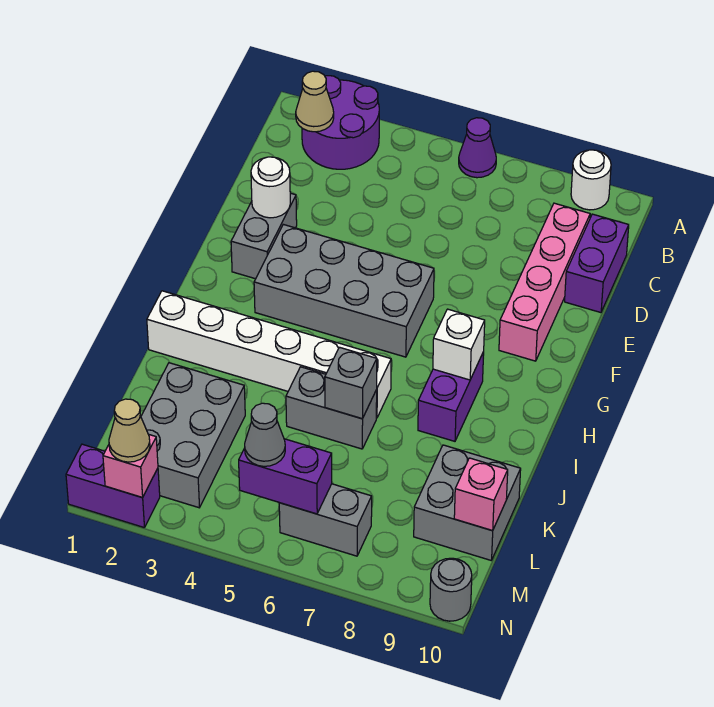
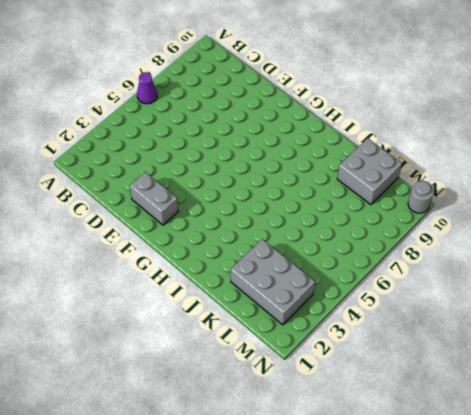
none -> purple round brick A2:B3 level 1
none -> white round brick A9 level 1
none -> pink brick C9:F9 level 1

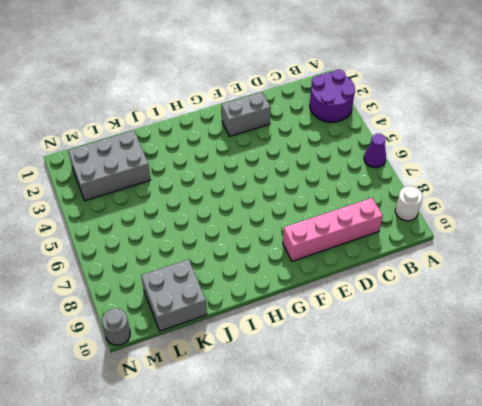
none -> purple brick C10:D10 level 1
none -> grey brick F3:G6 level 1
none -> purple brick H8:I8 level 1

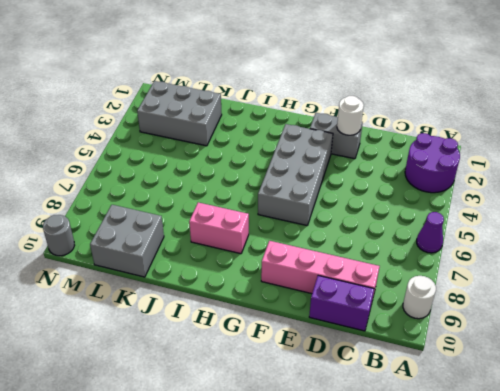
pink brick H8:I8 level 1 -> purple brick H8:I8 level 1
none -> white brick I1:I6 level 1
none -> grey brick J5:J6 level 1
none -> grey brick M6:M7 level 1

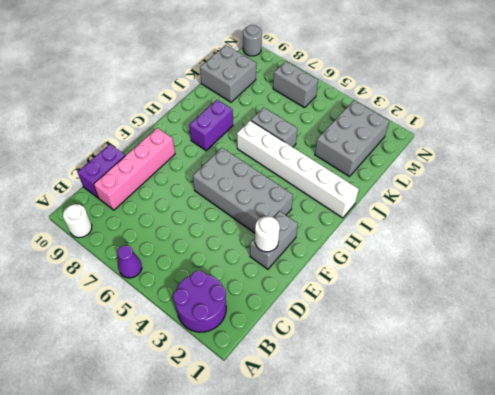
none -> purple brick N1:N2 level 1
none -> tan cone B2 level 2
none -> white brick H8 level 2

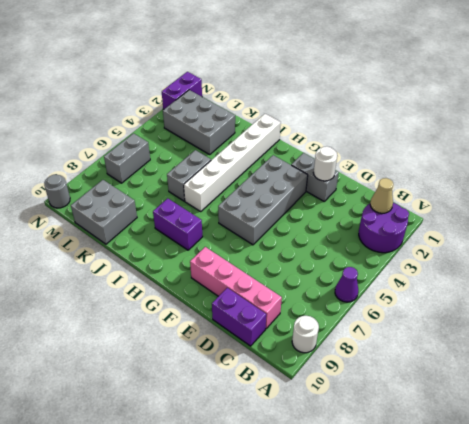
none -> white brick H8 level 2
none -> grey brick J6 level 2
none -> pink brick L10 level 2

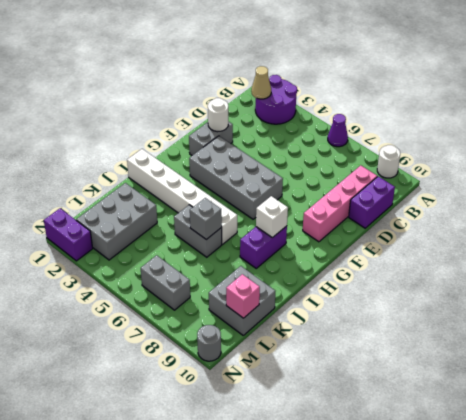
none -> purple brick M5:M6 level 2
none -> pink brick N2 level 2
none -> grey cone M5 level 3

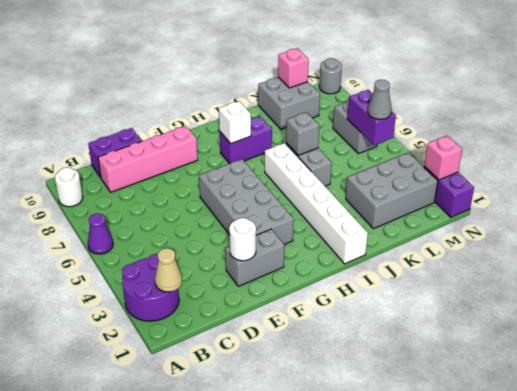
none -> tan cone N2 level 3

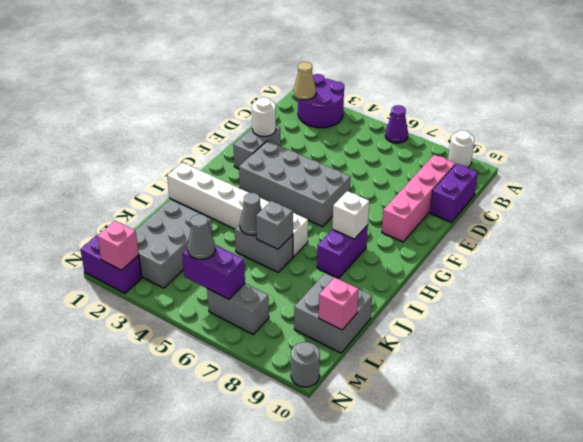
grey cone J5 level 2 -> none
none -> tan cone N2 level 3

